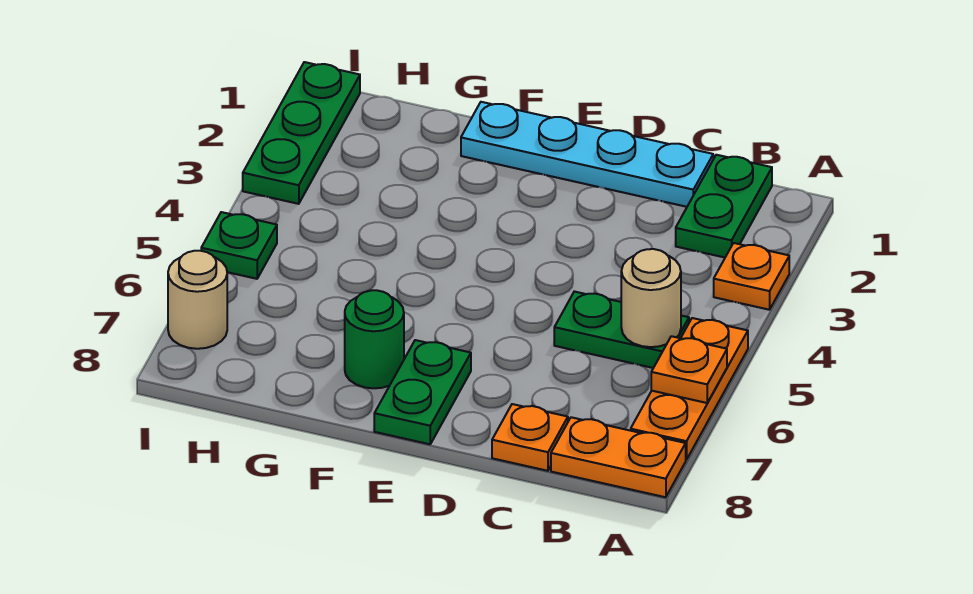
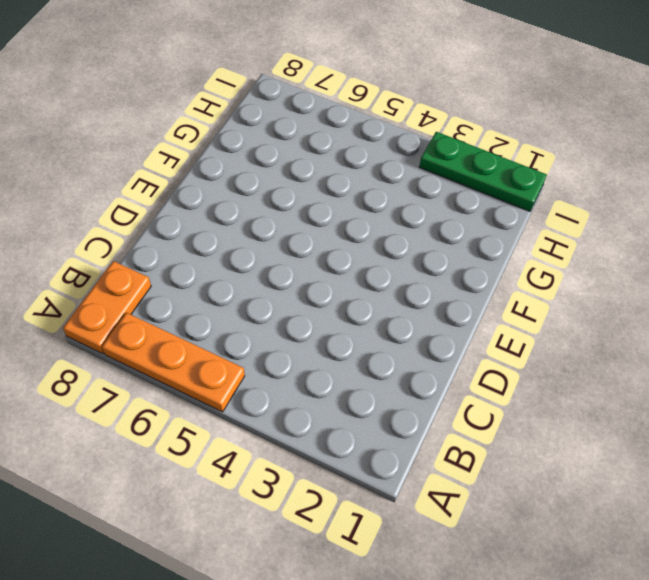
none -> orange plate A3 level 1
none -> green plate B1:B2 level 1
none -> green plate B5:C5 level 1

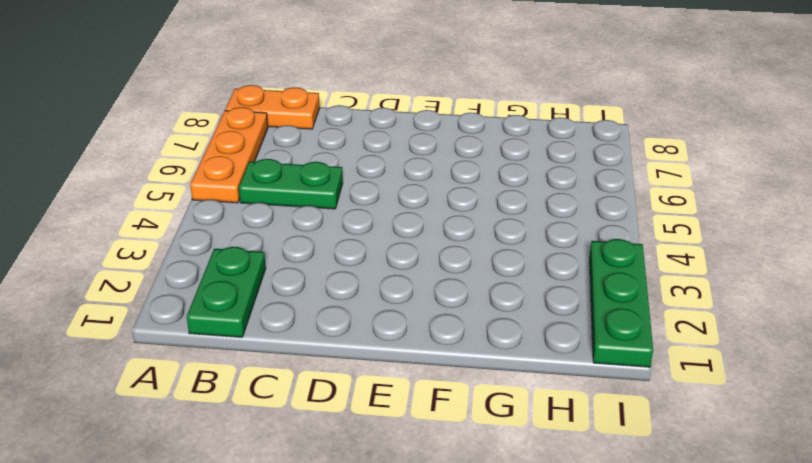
none -> orange plate A3 level 1
none -> cyan plate C1:F1 level 1
none -> orange plate C8 level 1

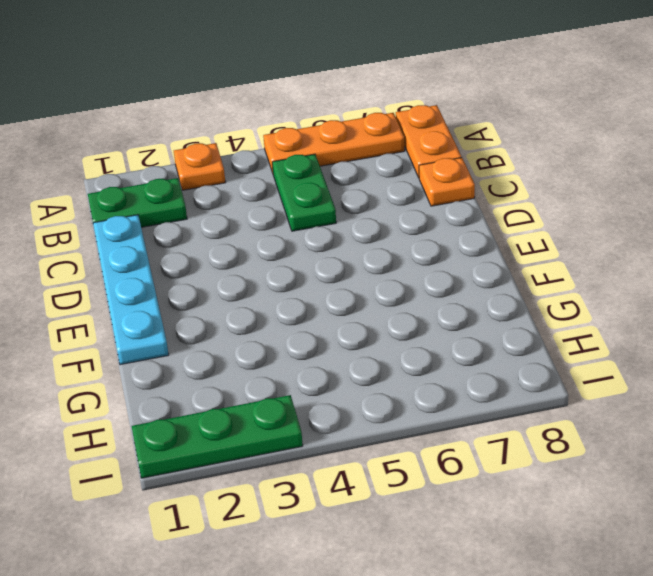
none -> green plate E7:E8 level 1
none -> green round brick F7 level 1
none -> green plate I5 level 1

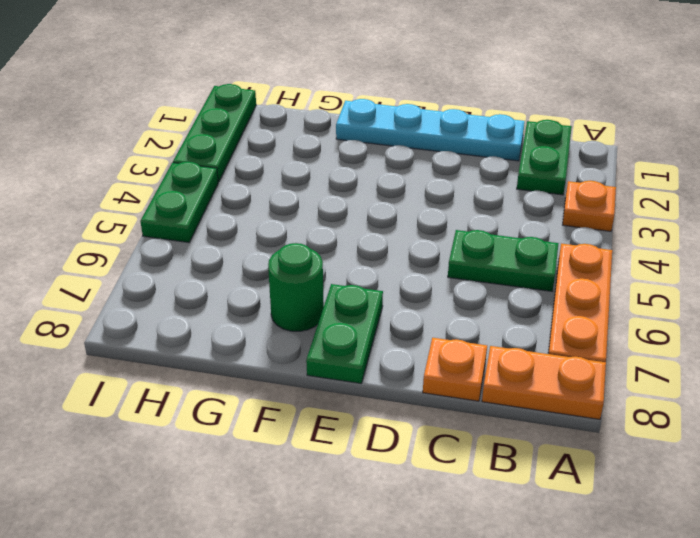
green plate I4:I5 level 1 -> green plate I5 level 1
none -> tan round brick I7 level 1
none -> orange plate A6 level 2
none -> tan round brick B5 level 2

